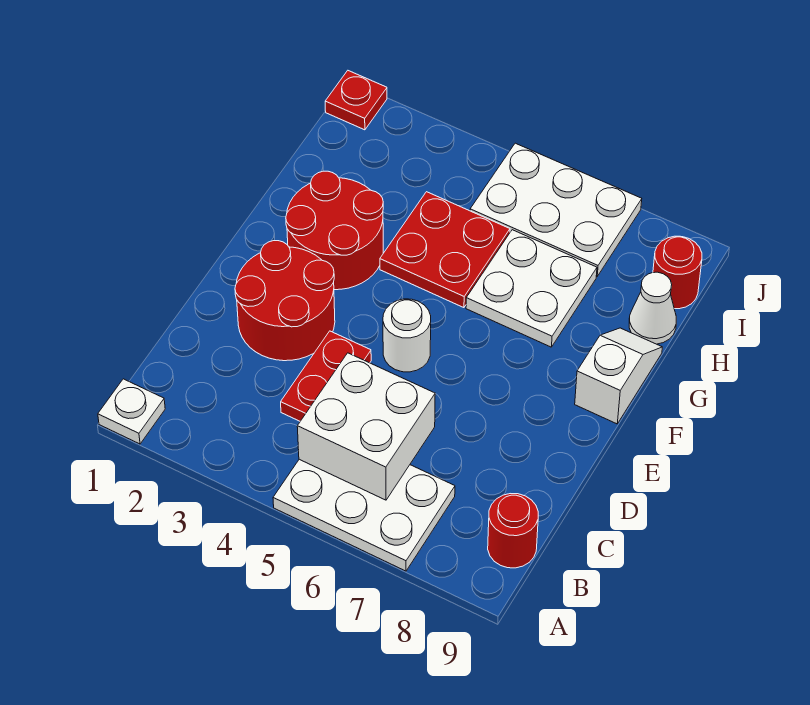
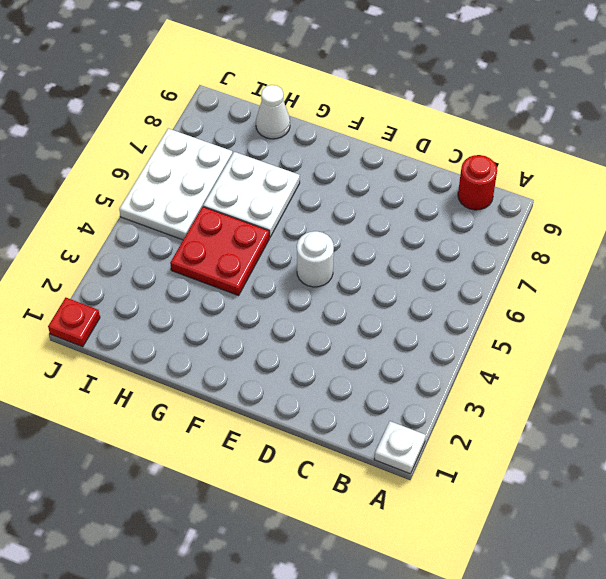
none -> white plate A5:B7 level 1
none -> red plate C4:D4 level 1
none -> red round brick D2:E3 level 1

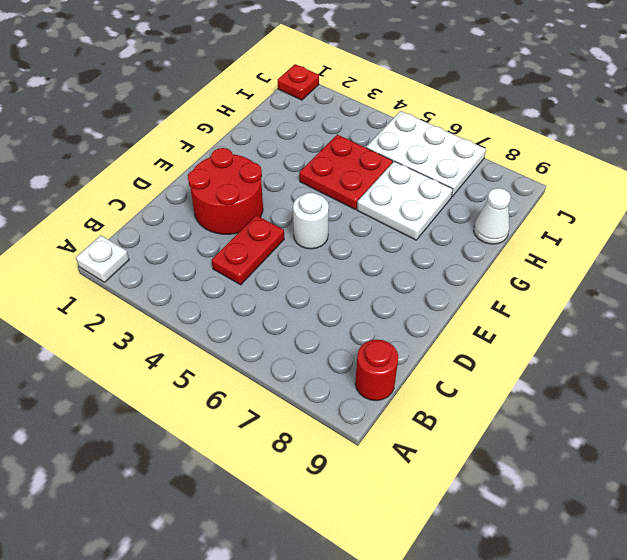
none -> white plate A5:B7 level 1
none -> red round brick F2:G3 level 1
none -> white slope F9:G9 level 1 top F

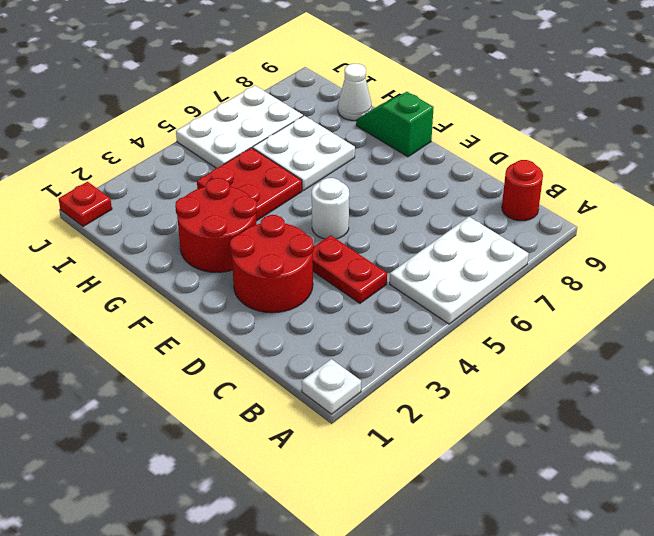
green slope F9:G9 level 1 top F -> white slope F9:G9 level 1 top F
none -> red round brick I9 level 1
none -> white brick B5:C6 level 2

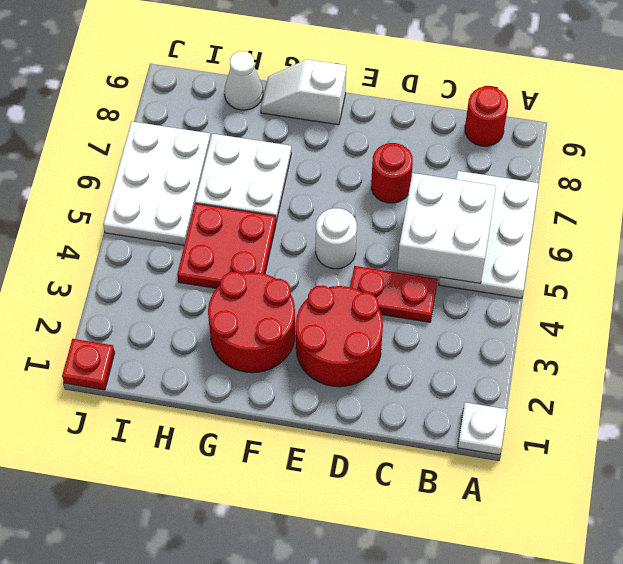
red round brick D7 level 1 -> red round brick I9 level 1

